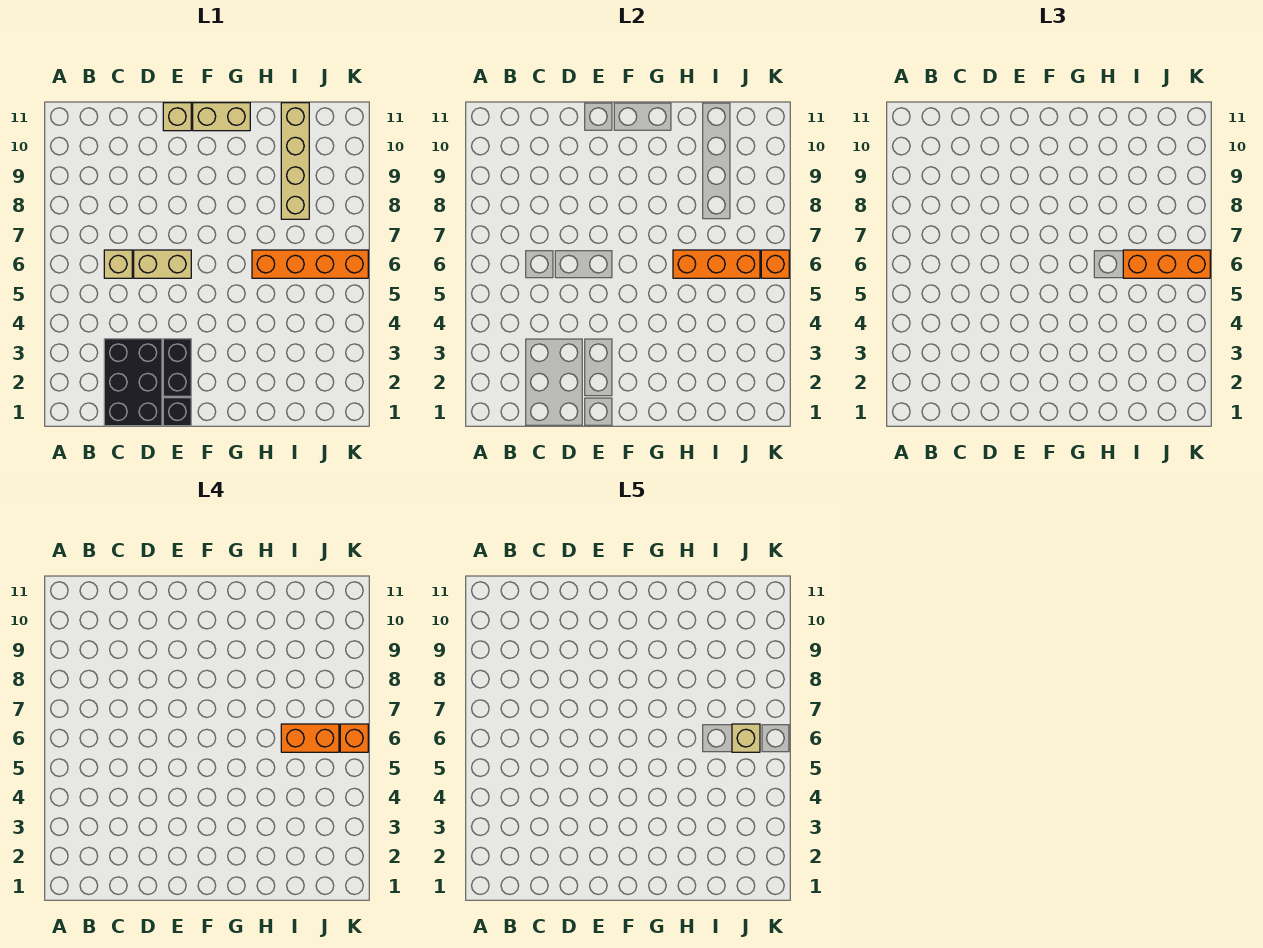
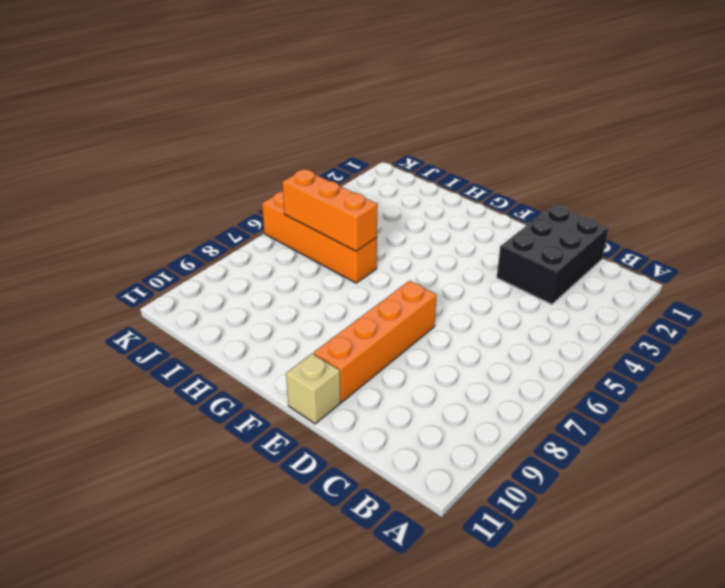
orange brick E7:E10 level 1 -> none
none -> tan brick C6 level 1
none -> tan brick D6:E6 level 1
none -> black brick E1 level 1

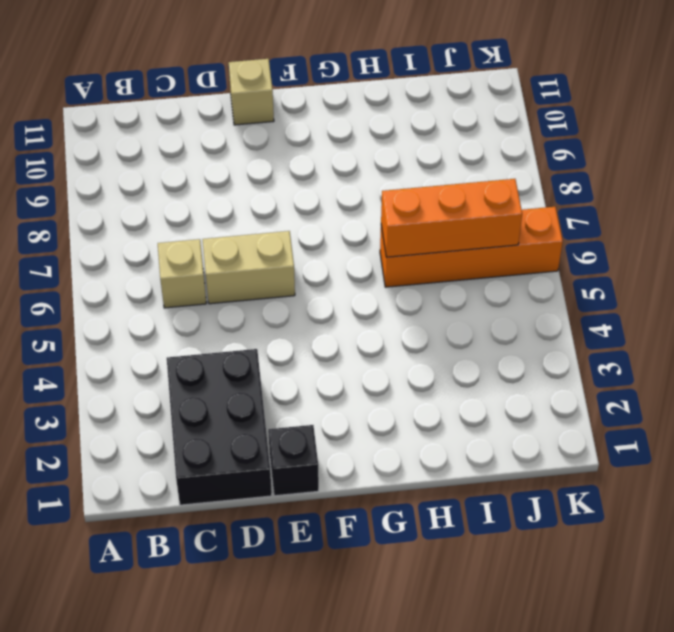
none -> black brick E2:E3 level 1
none -> tan brick F11:G11 level 1
none -> tan brick I8:I11 level 1

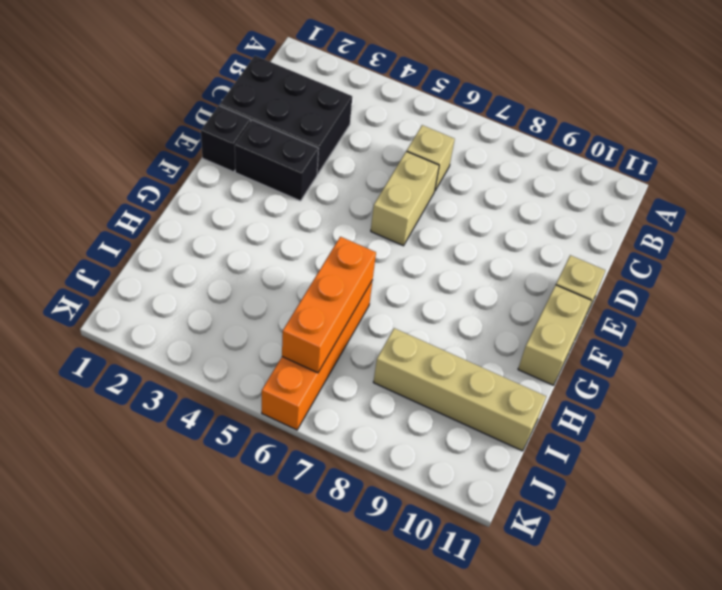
none -> orange brick K6 level 2
none -> orange brick I6:K6 level 3
none -> orange brick I6:J6 level 4

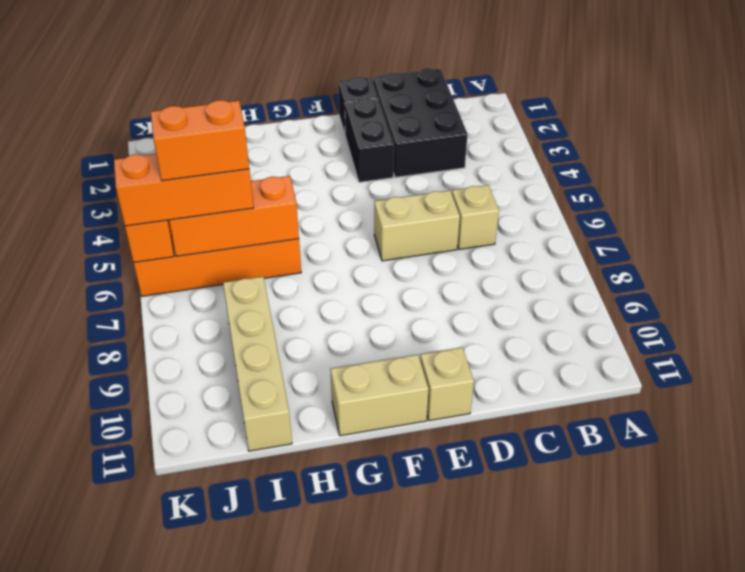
none -> orange brick K6 level 4
none -> tan brick J6 level 5

